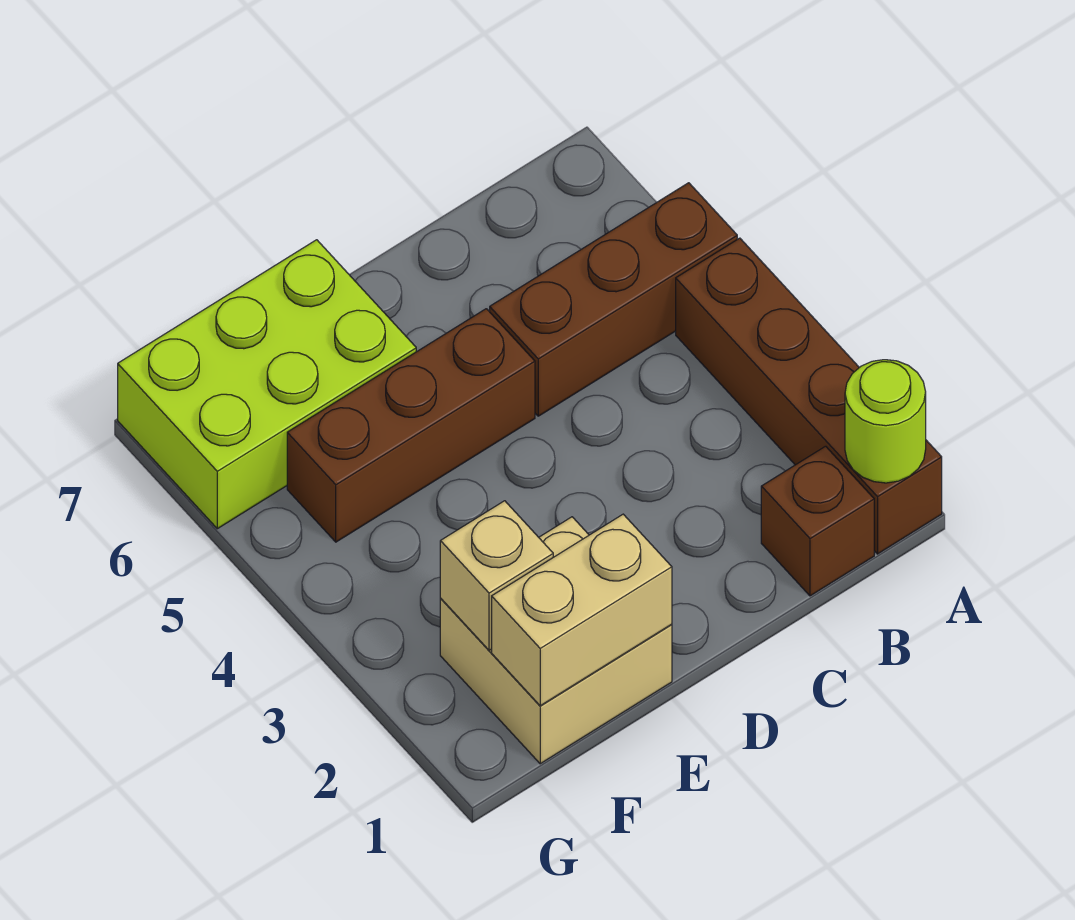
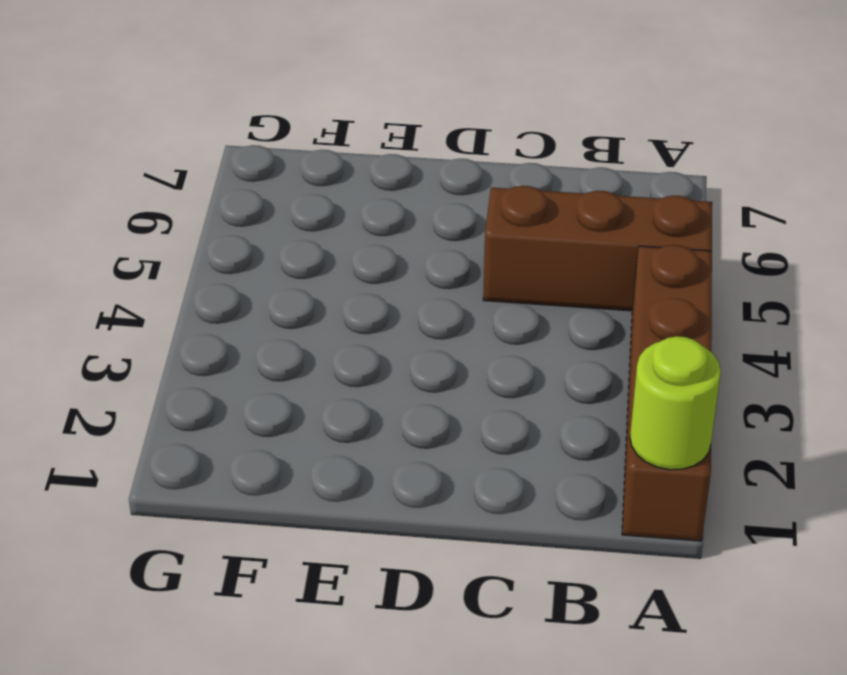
none -> brown brick B1 level 1
none -> brown brick D5:F5 level 1

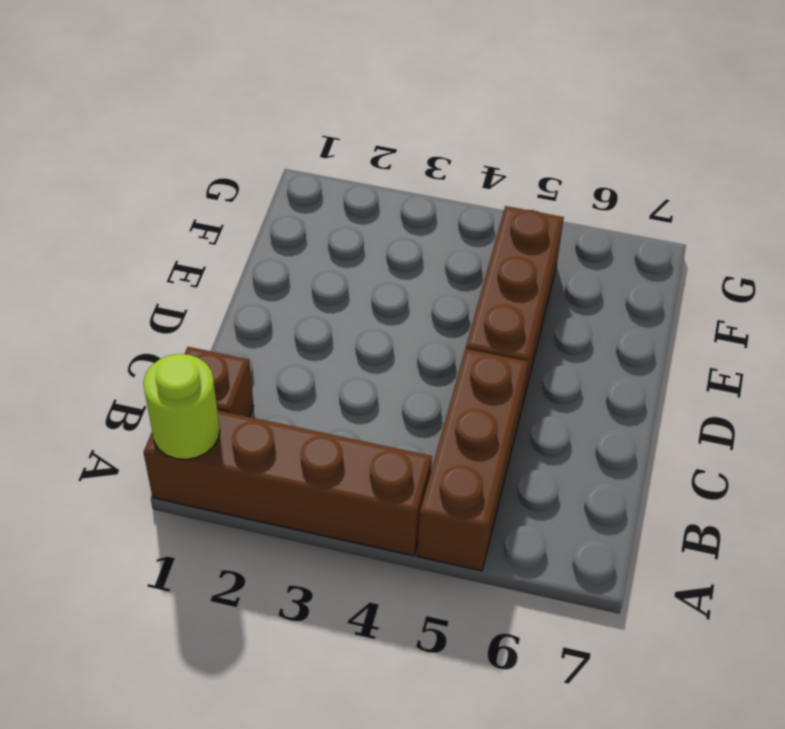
none -> tan brick E1:F2 level 1
none -> lime brick E6:G7 level 1

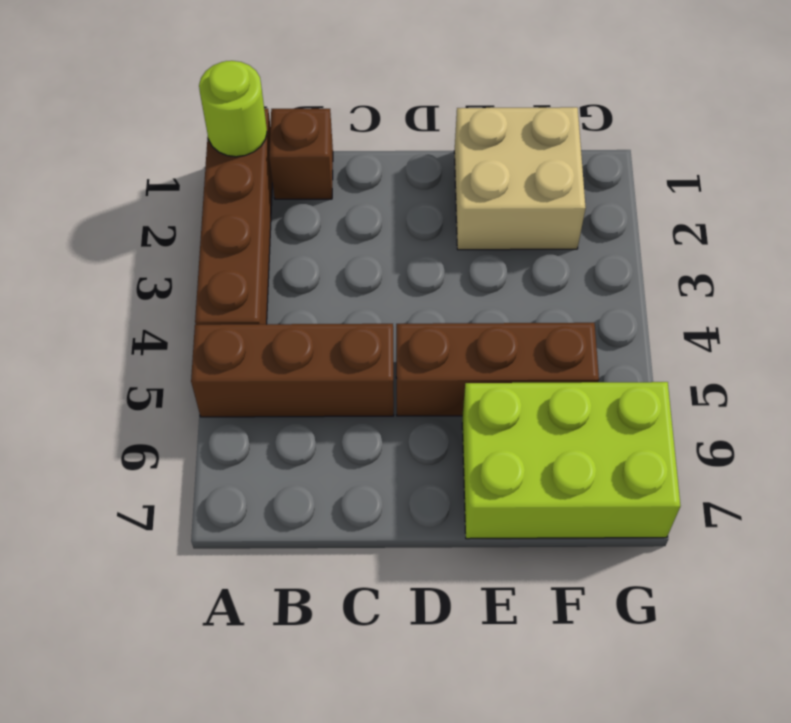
none -> tan brick E1:F1 level 2
none -> tan brick F2 level 2

